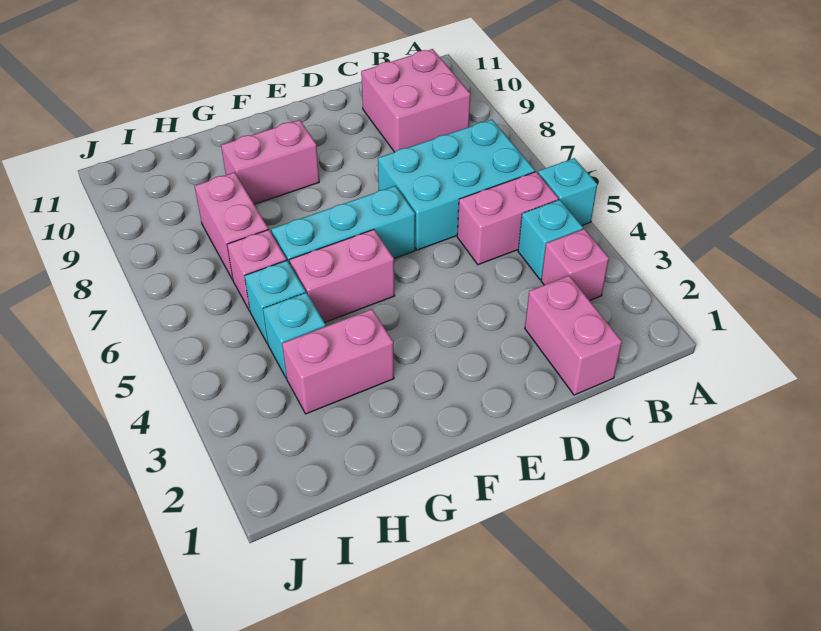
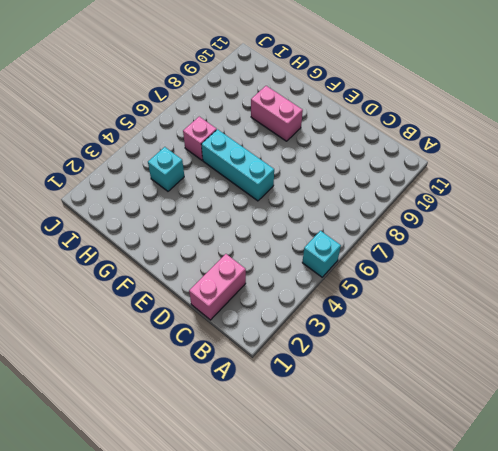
none -> pink brick B3 level 1
none -> cyan brick B4 level 1
none -> pink brick B5:C5 level 1

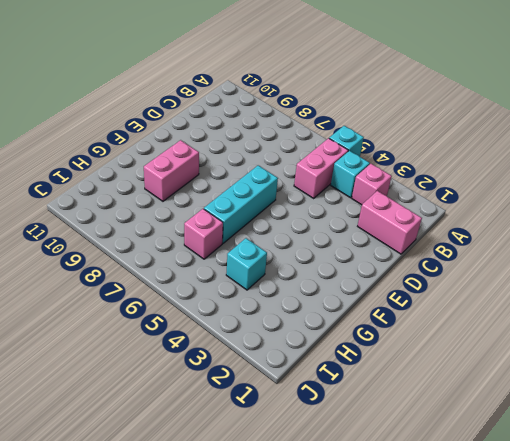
none -> cyan brick B6:D7 level 1
none -> pink brick B9:C10 level 1
none -> pink brick F5:G5 level 1

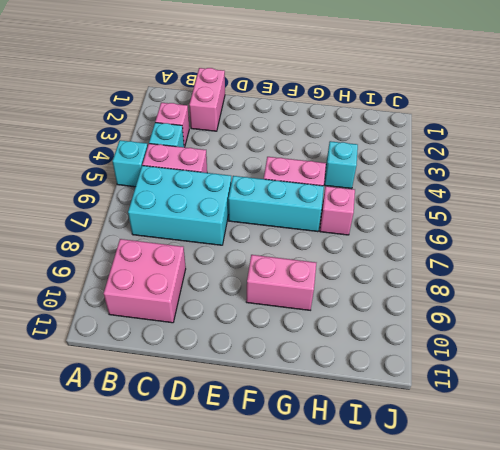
none -> pink brick G3:H3 level 1
none -> cyan brick H5 level 1
none -> pink brick H7:H8 level 1

